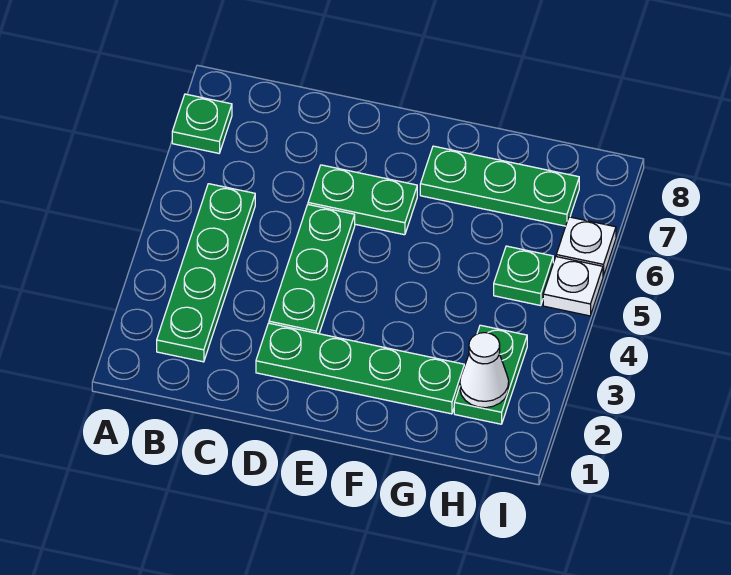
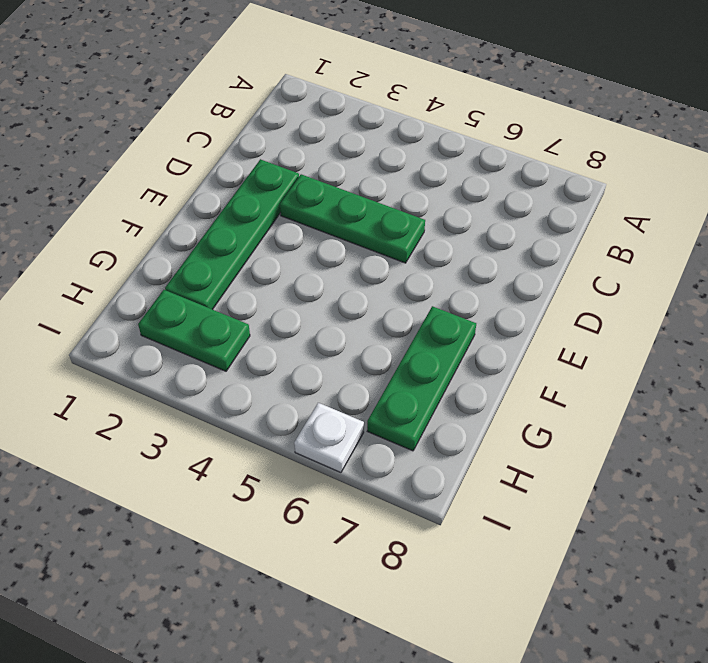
none -> green plate A7 level 1
none -> green plate B2:B5 level 1

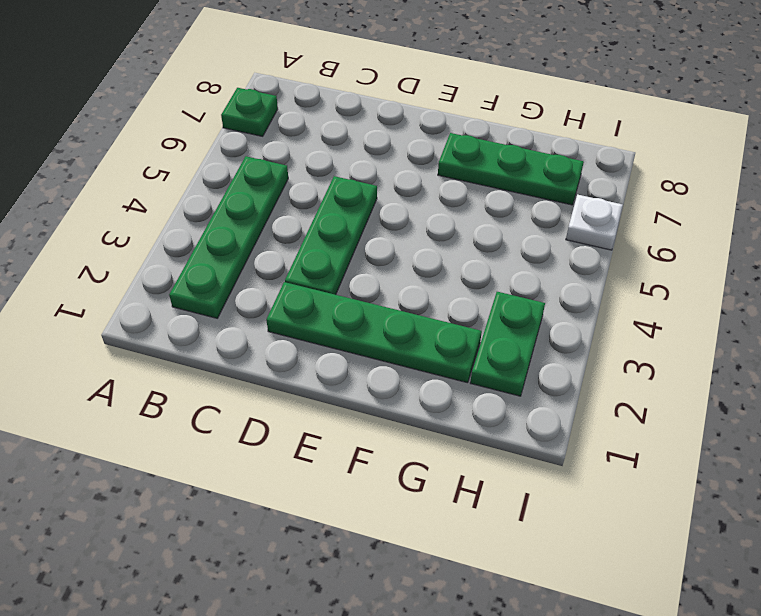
none -> green plate D6:E6 level 1
none -> green plate H5 level 1

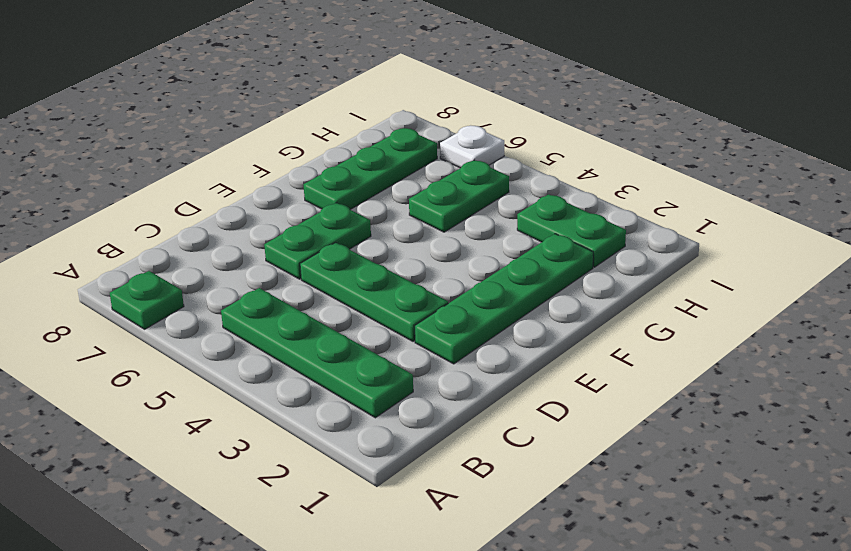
green plate G5:H5 level 1 -> green plate H5 level 1
none -> white plate I5 level 1
none -> white cone H2 level 2

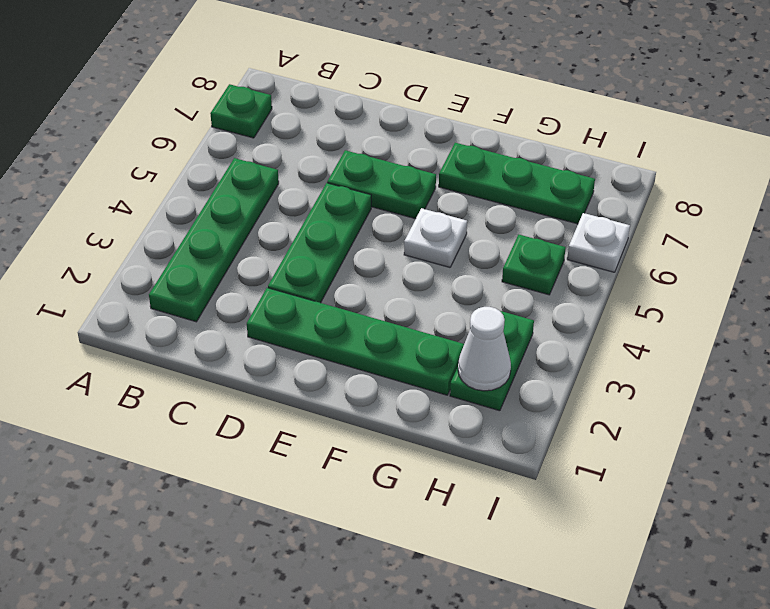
white plate F5 level 1 -> white plate I5 level 1

